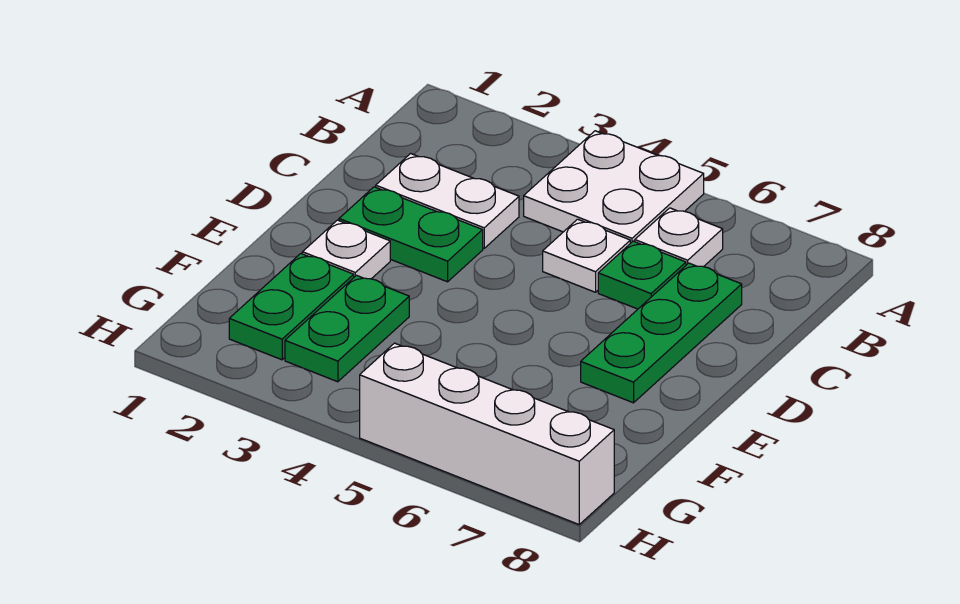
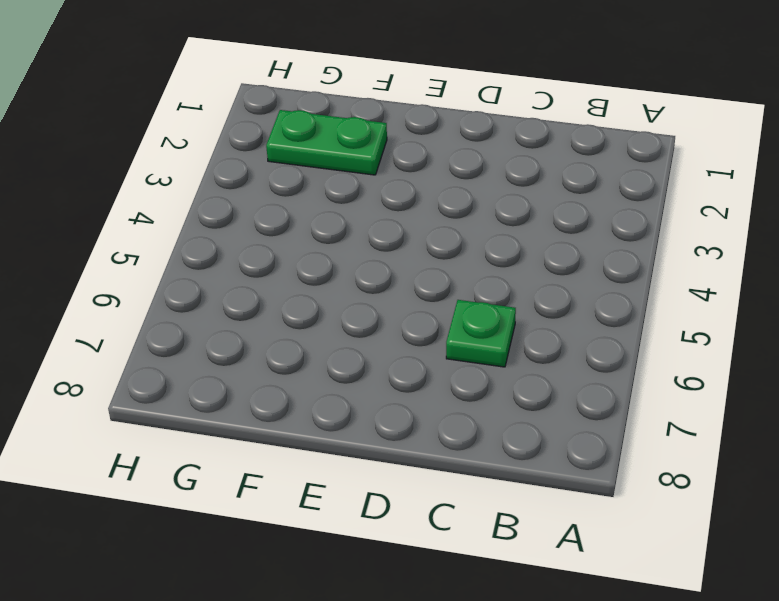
none -> white plate A4:B5 level 1
none -> white plate B6 level 1

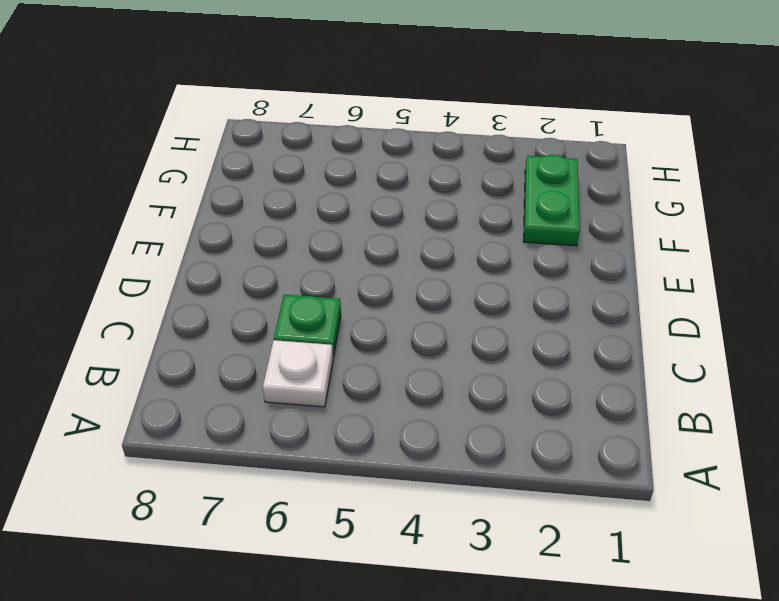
none -> white plate A4:B5 level 1
none -> white plate C2:C3 level 1

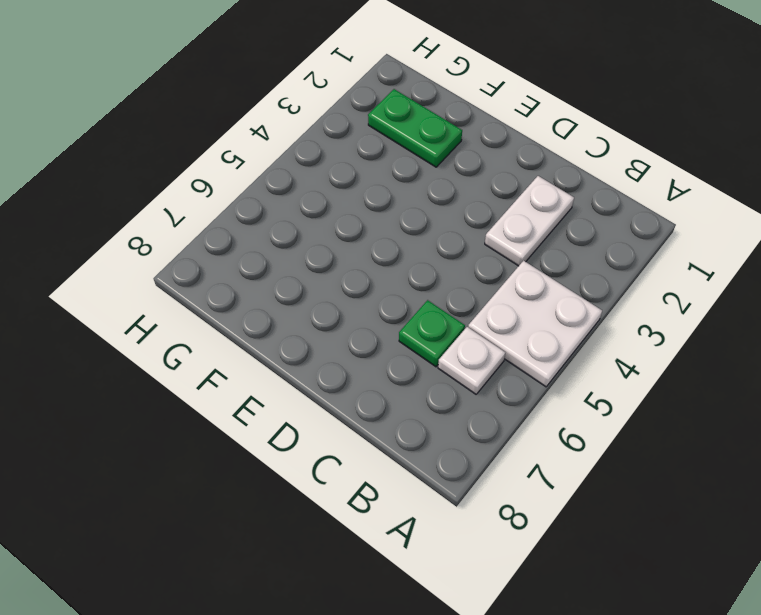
none -> white plate C5 level 1
none -> green plate C7:E7 level 1

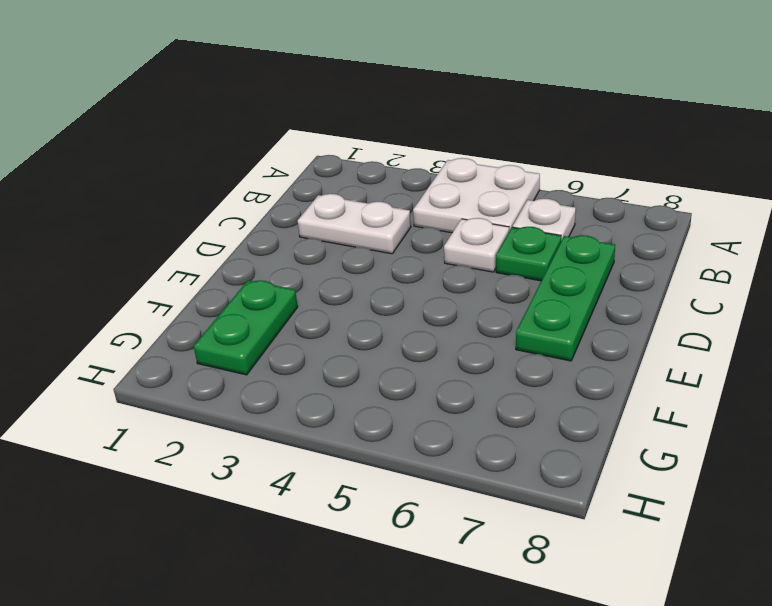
none -> green plate D2:D3 level 1
none -> white plate E2 level 1

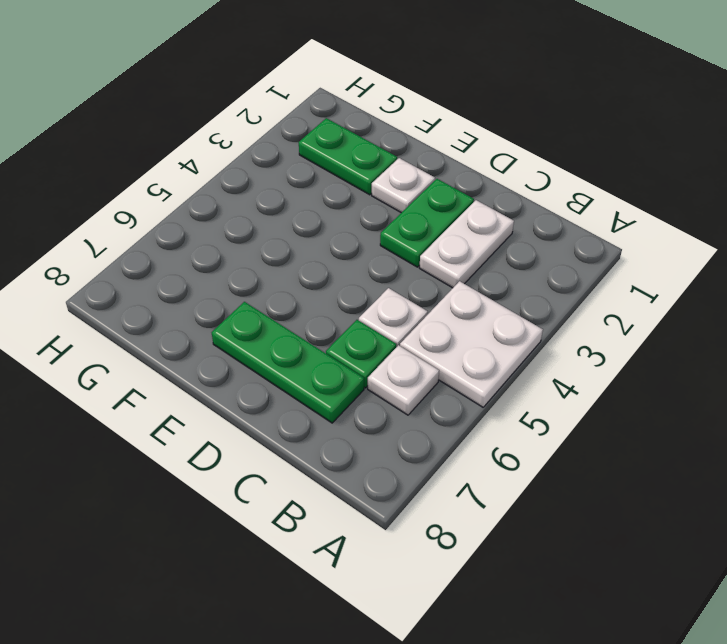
none -> green plate F3:G3 level 1
none -> white brick H5:H8 level 1

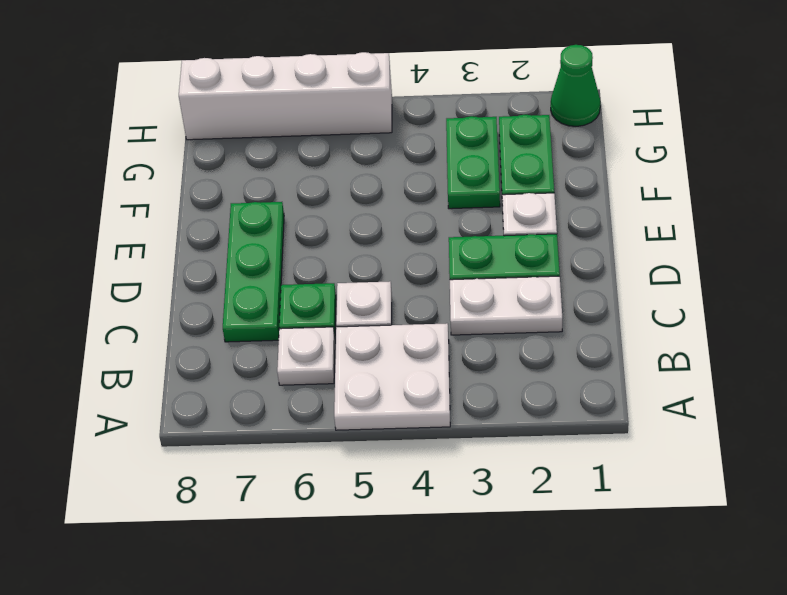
green cone H1 level 1 -> none

